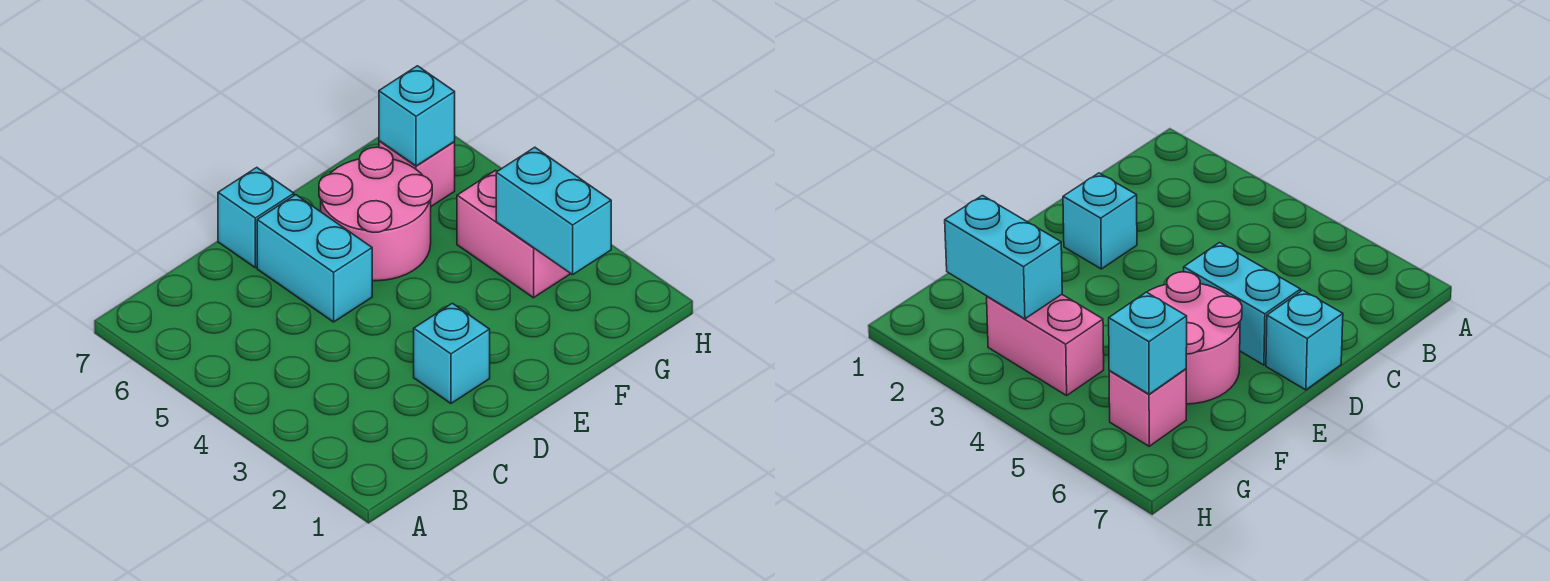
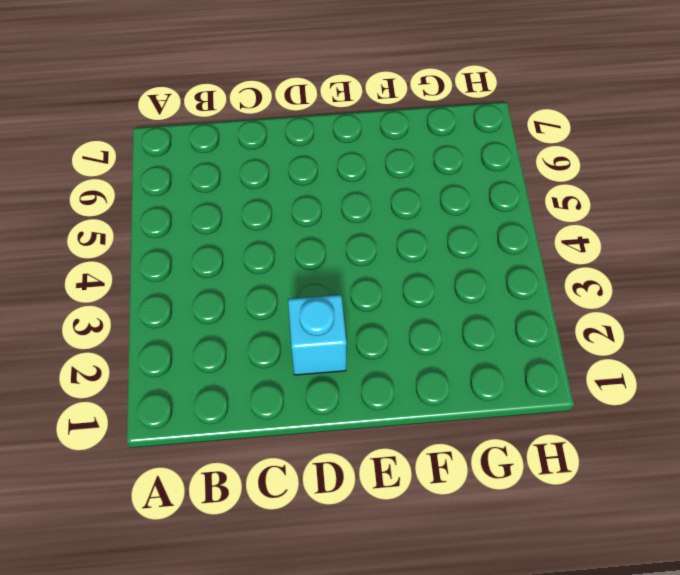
none -> cyan brick D5:D6 level 1
none -> cyan brick D7 level 1

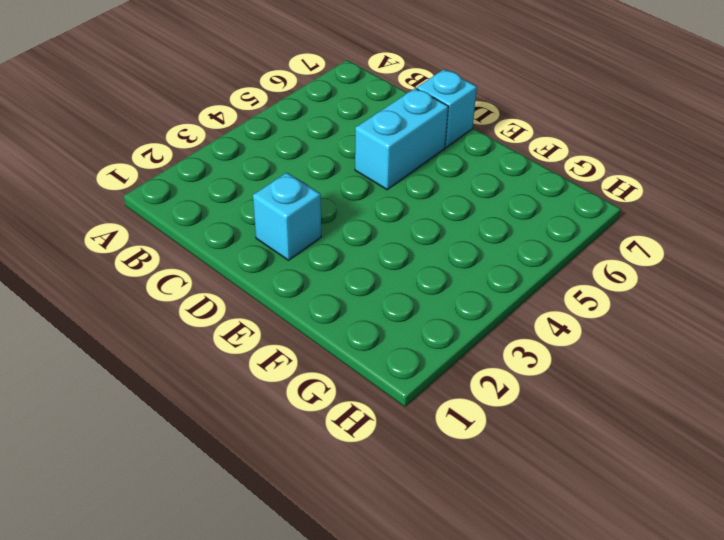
none -> pink round brick E5:F6 level 1
none -> pink brick G3:G4 level 1

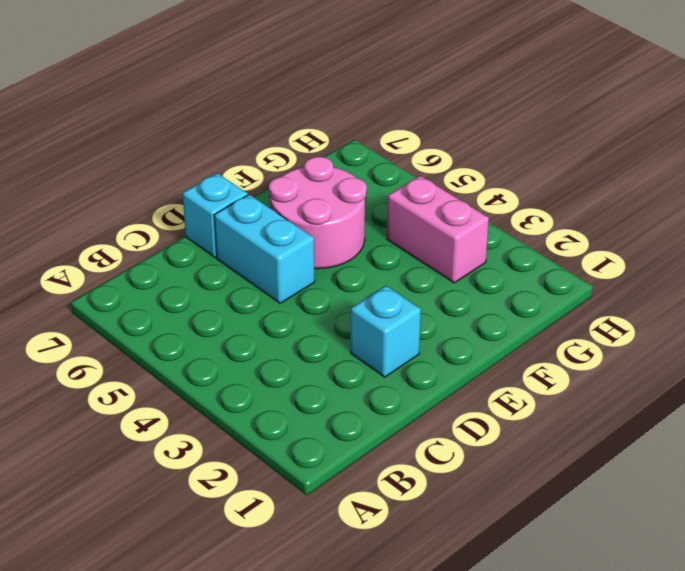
none -> pink brick G6 level 1
none -> cyan brick G2:G3 level 2

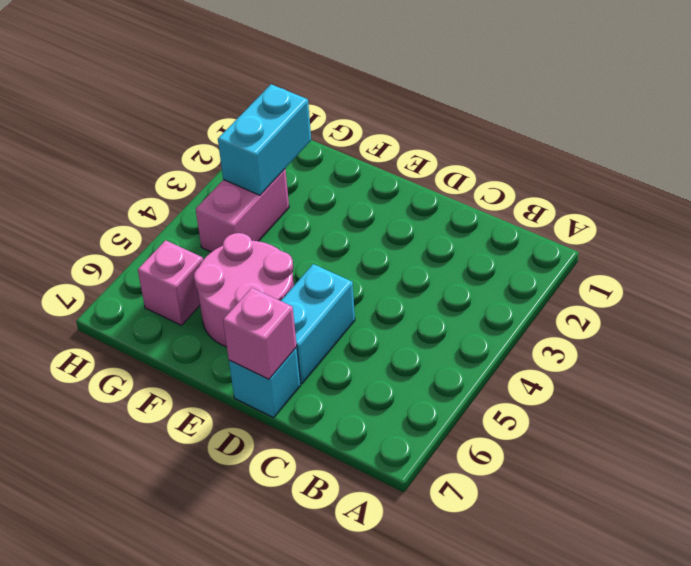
pink brick D7 level 2 -> none
none -> cyan brick D2 level 1
none -> cyan brick G6 level 2

